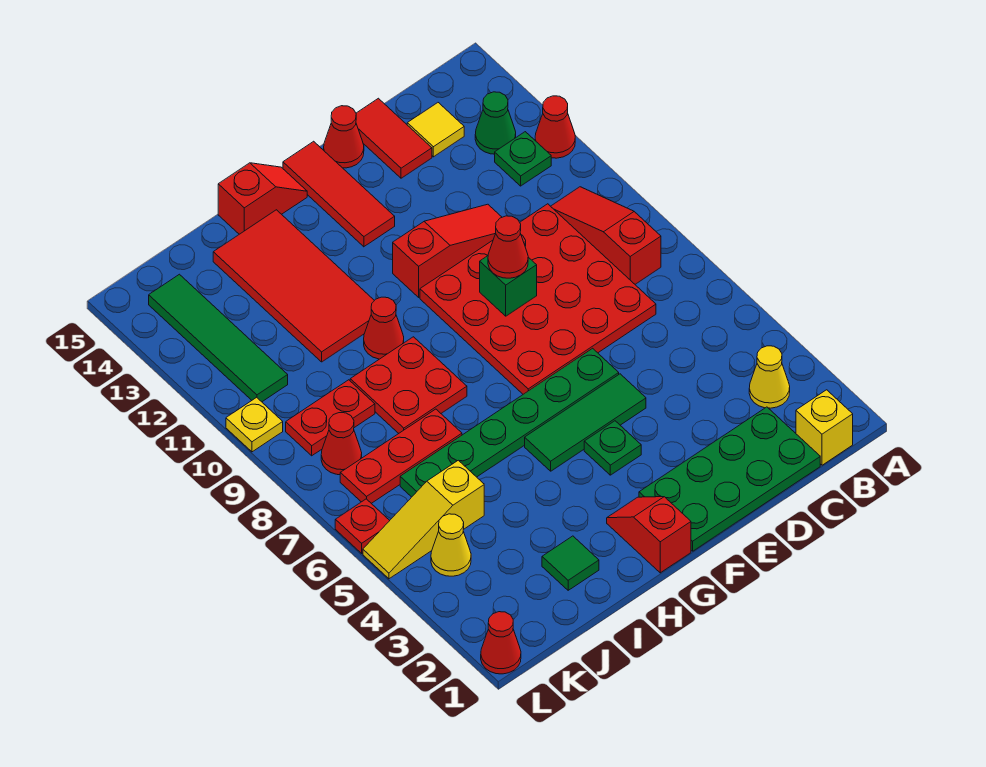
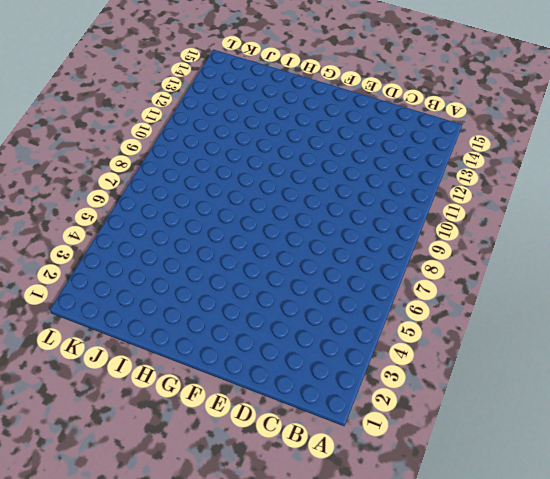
none -> red cone A12 level 1
none -> yellow brick B1 level 1
none -> yellow cone B3 level 1
none -> red slope B8:B10 level 1 top 8

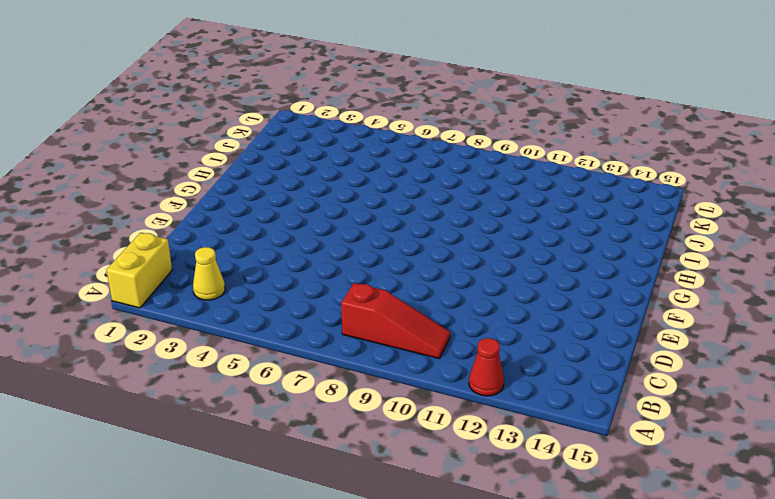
yellow brick A1:B1 level 1 -> yellow brick B1 level 1
none -> green plate B12 level 1
none -> green cone B13 level 1
none -> green plate C1:F2 level 1
none -> red plate C7:F10 level 1

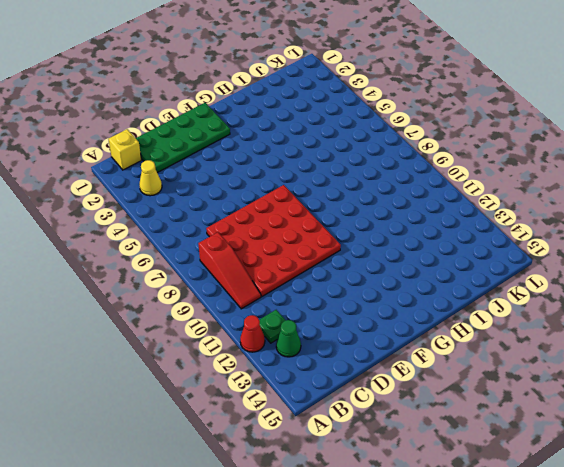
none -> yellow tile C14 level 1
none -> red slope D11:F11 level 1 top F
none -> red tile D14:D15 level 1
none -> green tile E5:G5 level 1

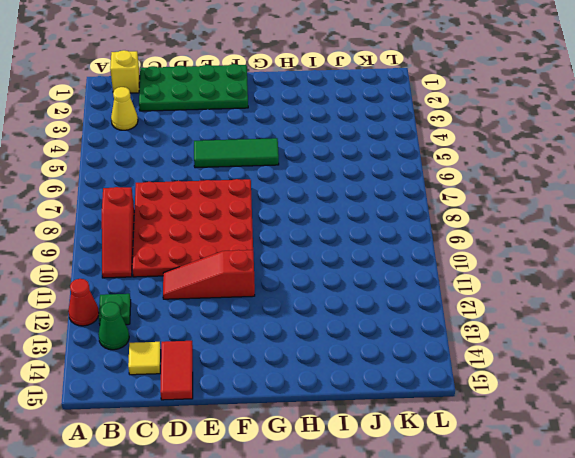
none -> green plate E6:J6 level 1
none -> red cone E15 level 1
none -> green plate F4 level 1
none -> red tile F13:F15 level 1

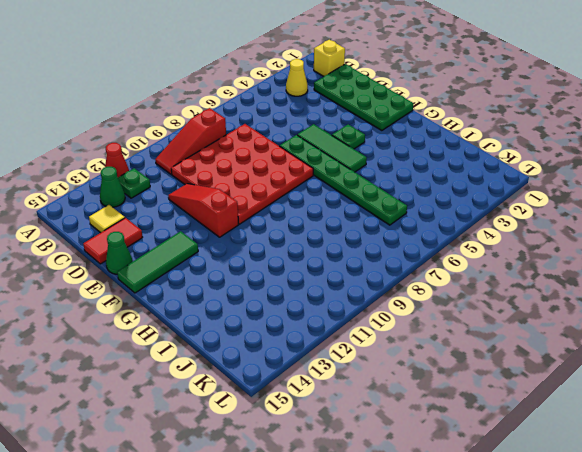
green cone E15 level 1 -> red cone E15 level 1
green tile F13:F15 level 1 -> red tile F13:F15 level 1
none -> red slope G1:G2 level 1 top 1
none -> red slope G15:H15 level 1 top H
none -> red plate H8:I9 level 1
none -> red cone H10 level 1

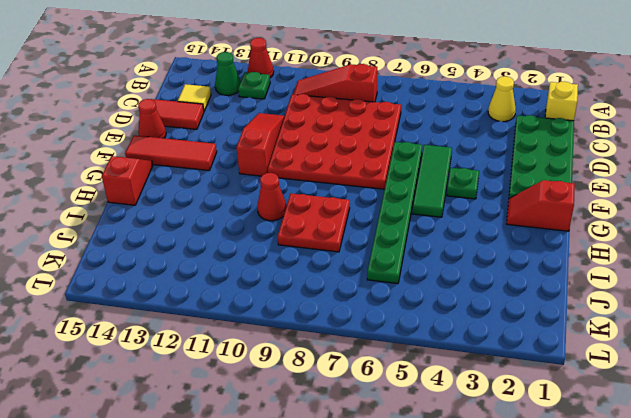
none -> red tile H11:I14 level 1
none -> green tile I2 level 1
none -> red plate I7:K7 level 1
none -> yellow slope J5:L5 level 1 top J

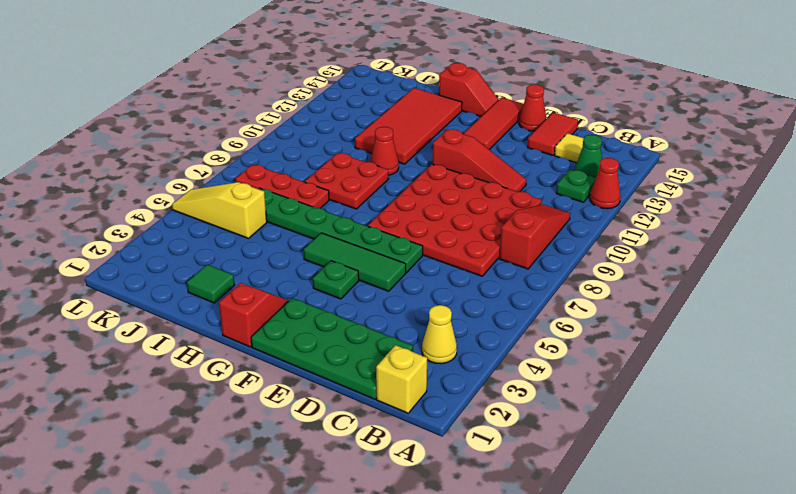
none -> red plate J9:K9 level 1
none -> yellow cone K4 level 1
none -> red cone K8 level 1
none -> green tile K11:K14 level 1

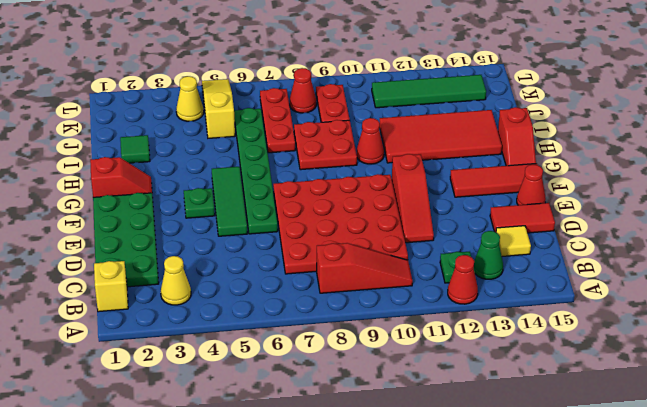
none -> red cone L1 level 1
none -> red plate L6 level 1
none -> yellow plate L10 level 1
none -> green brick E9 level 2

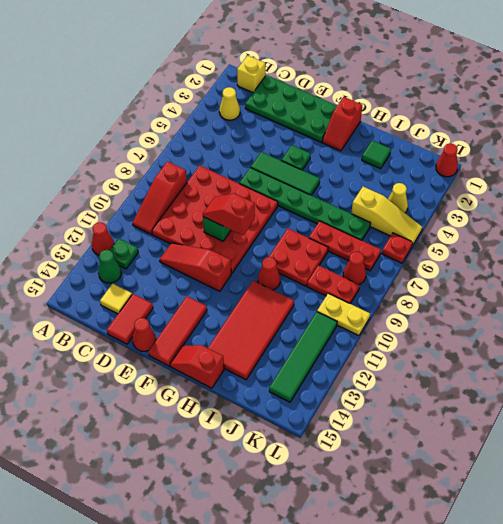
red slope E9:F9 level 3 top F -> red cone E9 level 3
yellow plate K10:L10 level 1 -> yellow plate L10 level 1

